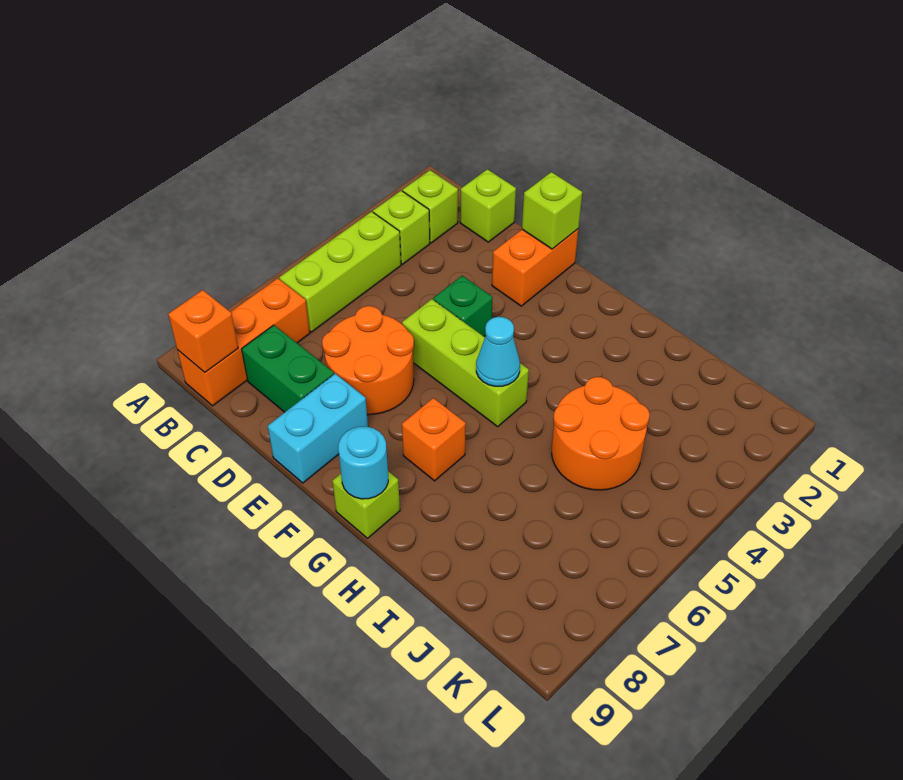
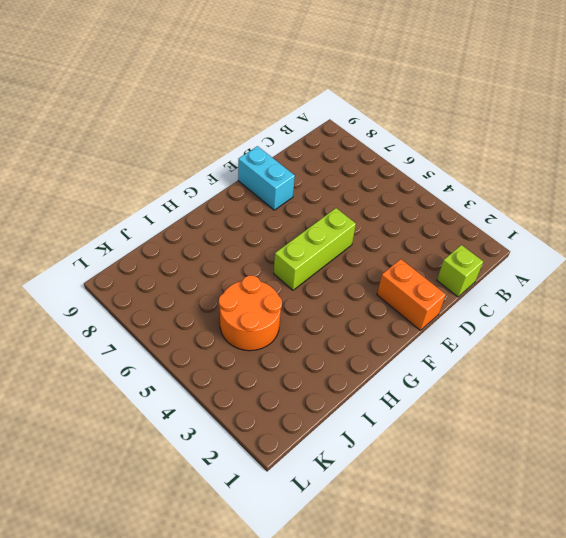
none -> lime brick B2 level 1
none -> lime brick B3 level 1
none -> lime brick B4:B6 level 1

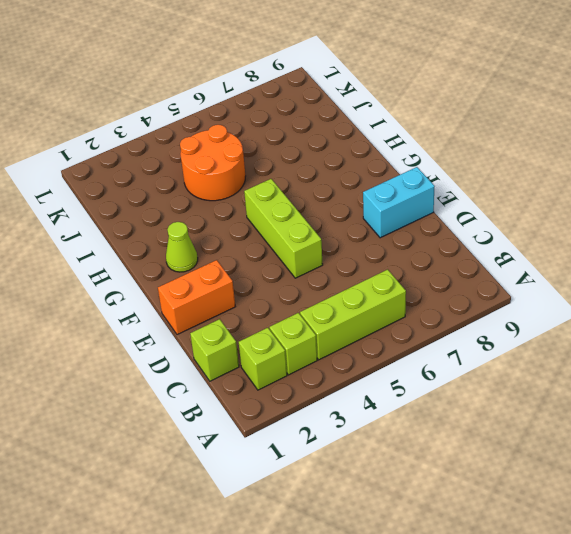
lime cone G2 level 1 -> none
none -> orange brick B7:B9 level 1
none -> green brick C8:D8 level 1
none -> orange round brick D6:E7 level 1

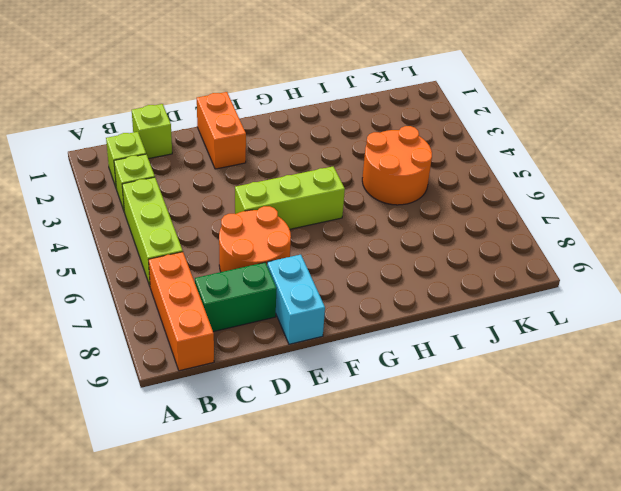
none -> green brick E4 level 1
none -> orange brick G7 level 1
none -> lime brick G9 level 1

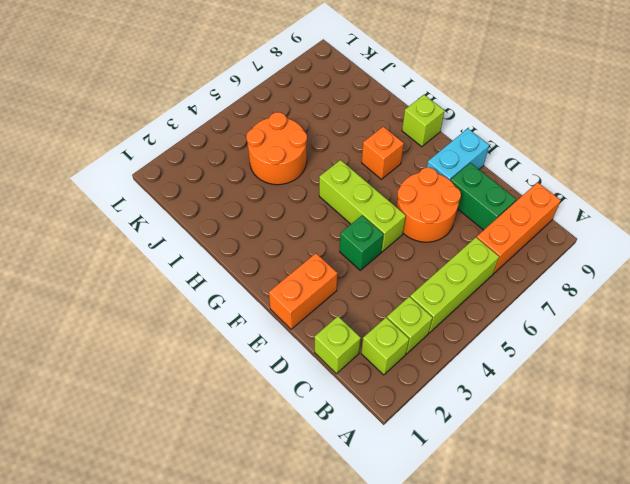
none -> orange brick B9 level 2
none -> lime brick E1 level 2
none -> cyan cone G5 level 2

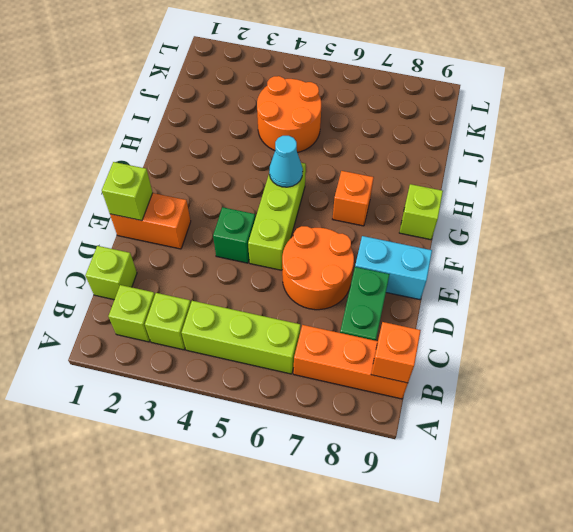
none -> cyan round brick G9 level 2

